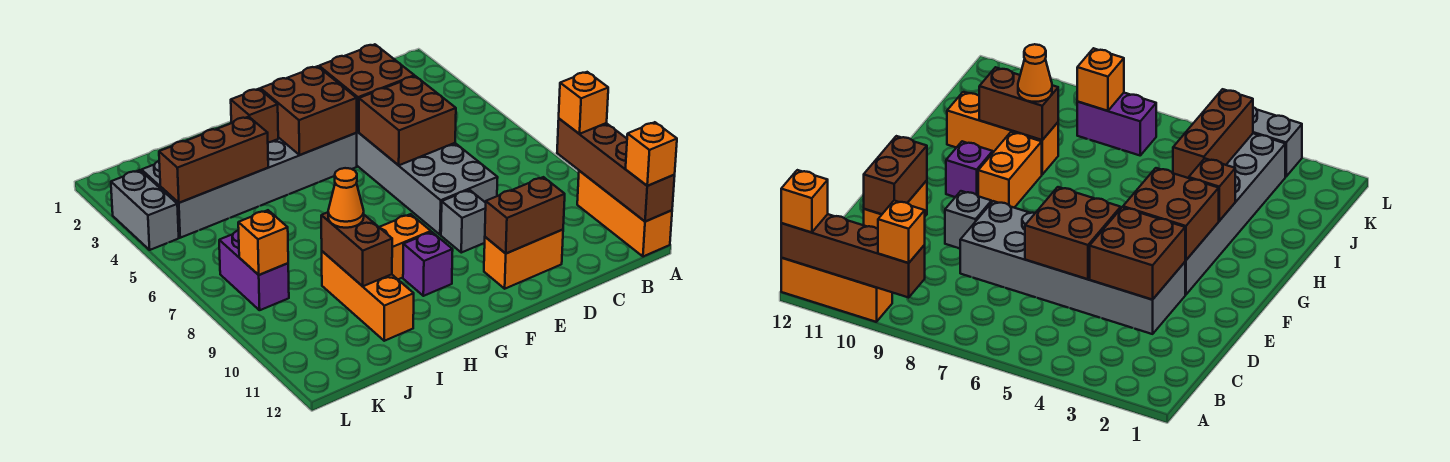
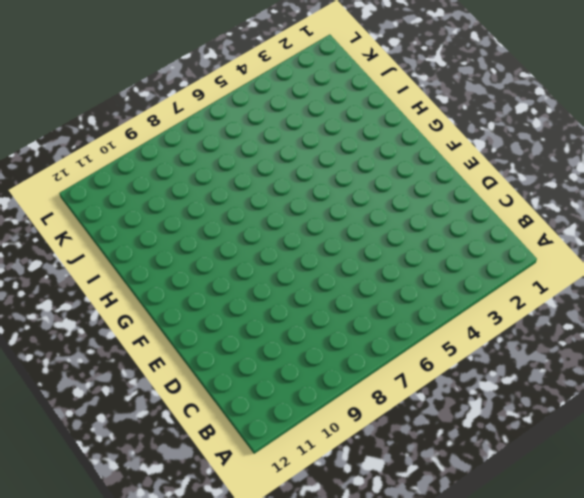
none -> orange brick A10:A12 level 1
none -> grey brick D3:E8 level 1
none -> orange brick D11:E11 level 1

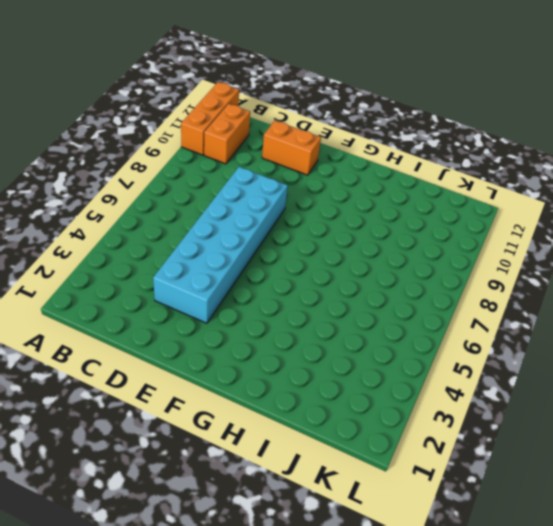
orange brick B10:B11 level 1 -> orange brick G9:H9 level 1
cyan brick D3:E8 level 1 -> grey brick D3:E8 level 1
none -> grey brick E9 level 1
none -> grey brick F3:K4 level 1
none -> purple brick G10 level 1

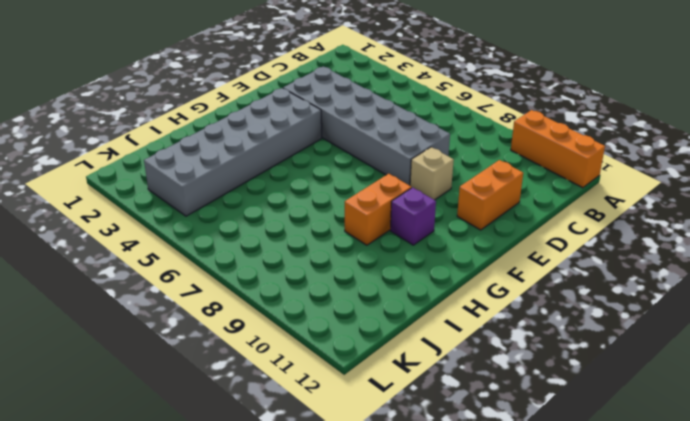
tan brick E9 level 1 -> grey brick E9 level 1
none -> orange brick I9:I11 level 1
none -> purple brick K7:K8 level 1
none -> grey brick L3:L4 level 1

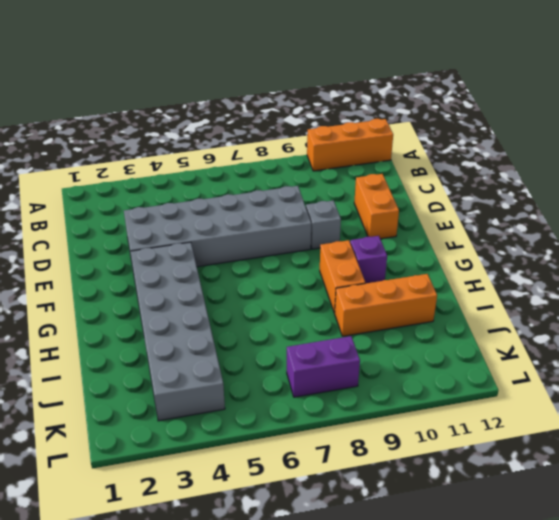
none -> grey brick L3:L4 level 1
none -> brown brick A9:A12 level 2
none -> brown brick D3:E4 level 2

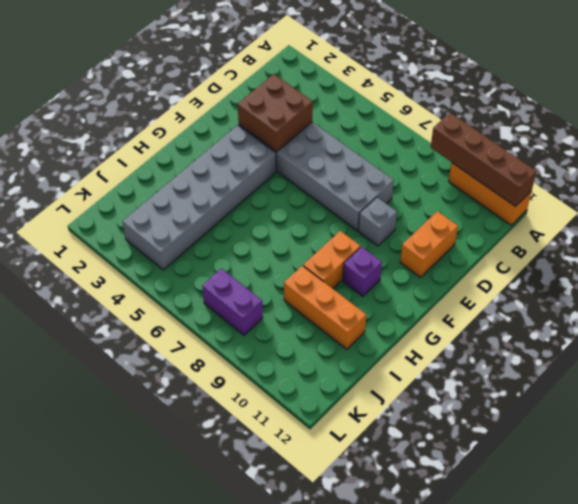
none -> grey brick L3:L4 level 1
none -> brown brick D5:E6 level 2
none -> brown brick D11:E11 level 2

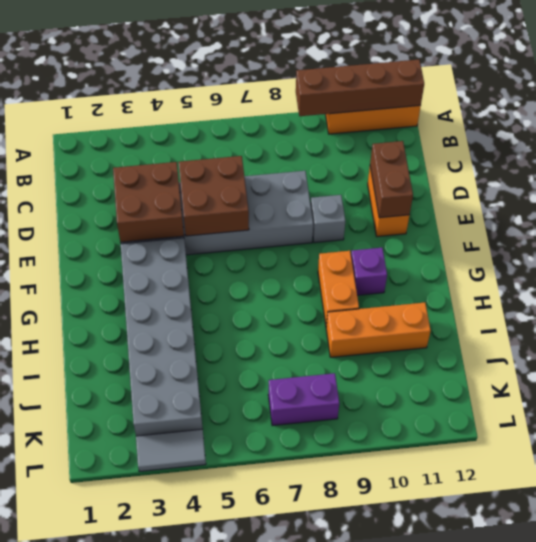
grey tile L3:L4 level 1 -> grey brick L3:L4 level 1
none -> brown brick F3:G4 level 2
none -> brown brick H3 level 2
none -> brown brick I4:K4 level 2

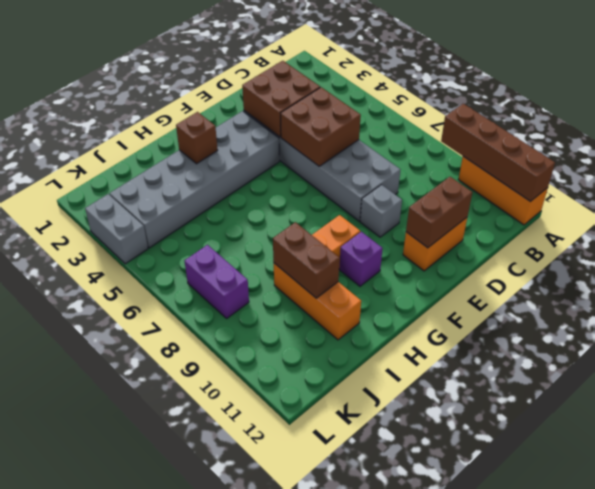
none -> brown brick F3:G4 level 2
none -> brown brick I4:K4 level 2
none -> orange brick K8 level 2

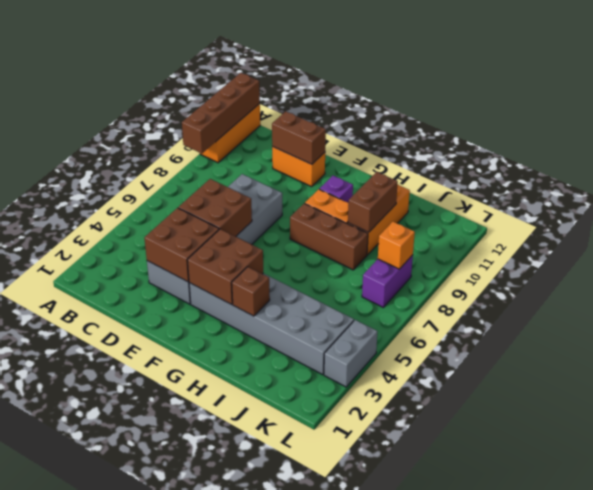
brown brick G8:I8 level 1 -> brown brick I4:K4 level 2
none -> grey brick E9 level 1
none -> orange brick A9 level 3
none -> orange brick A12 level 3

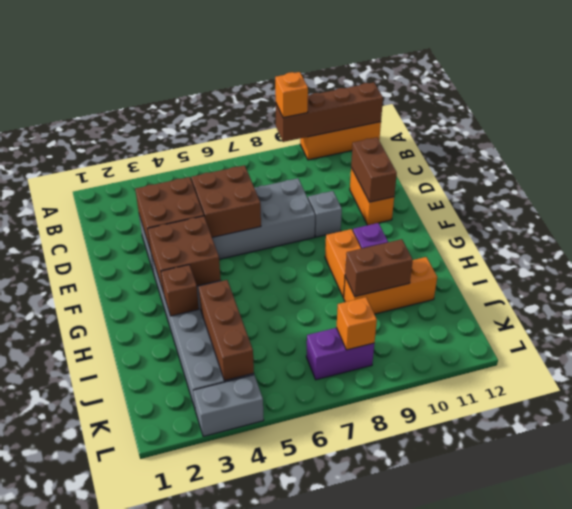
none -> orange brick A12 level 3
none -> orange cone I9 level 3

